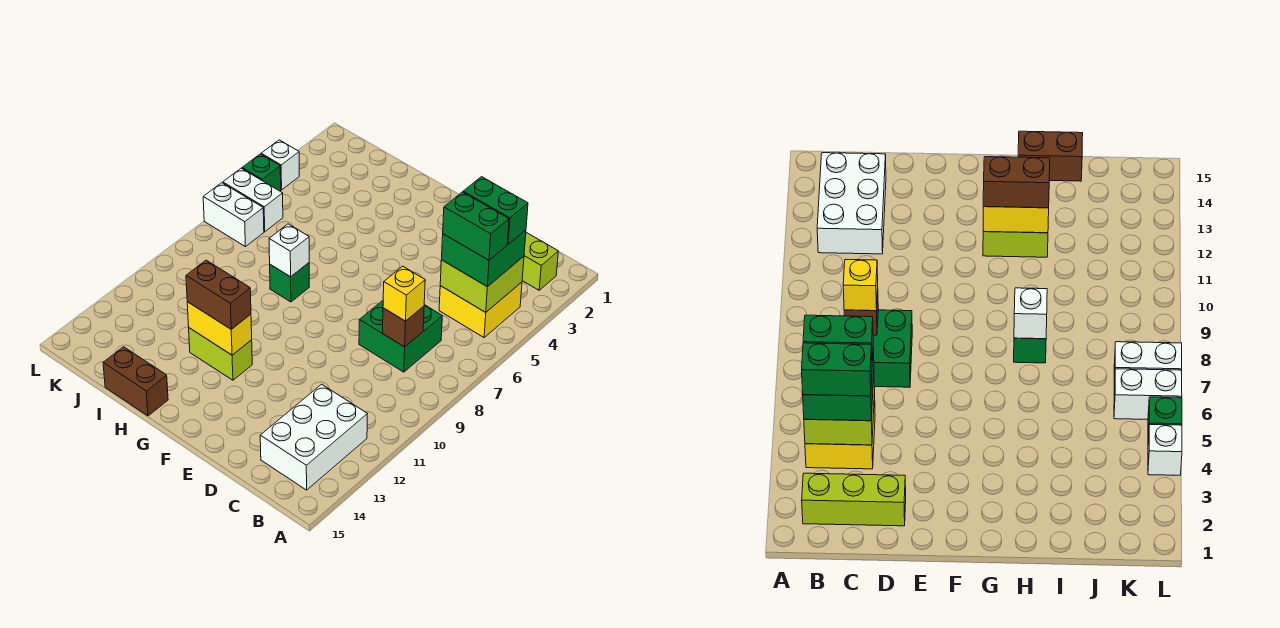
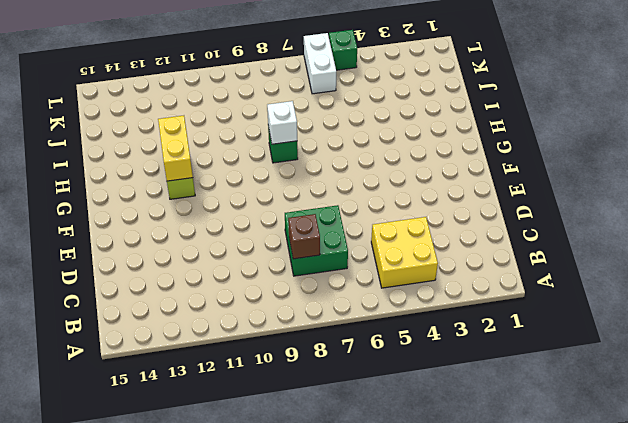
none -> lime brick B2:D2 level 1
none -> white brick B12:C14 level 1
none -> brown brick H15:I15 level 1

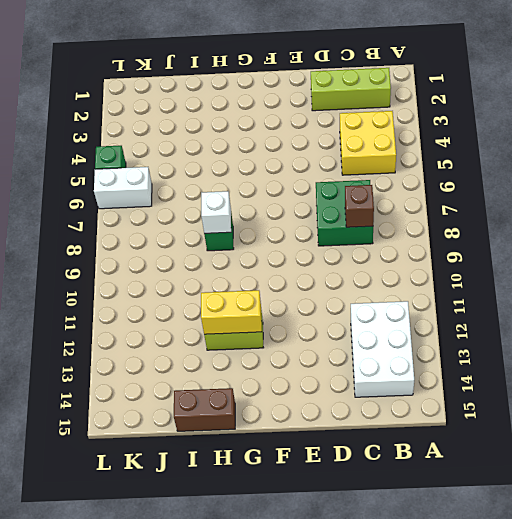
none -> white brick K7:L7 level 1
none -> white brick L4 level 1
none -> lime brick B4:C5 level 2

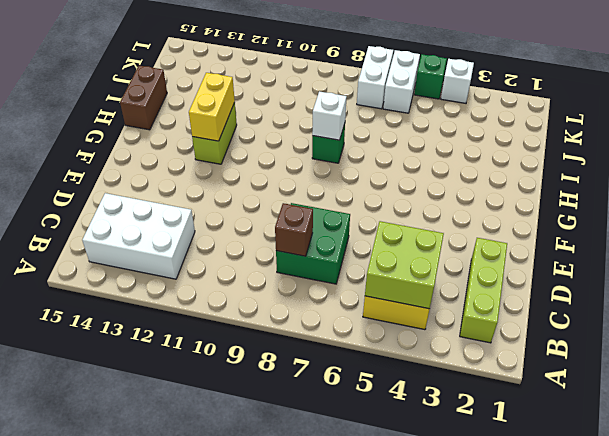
none -> green brick B4:C5 level 3
none -> yellow brick C8 level 3
none -> brown brick G12:H12 level 3

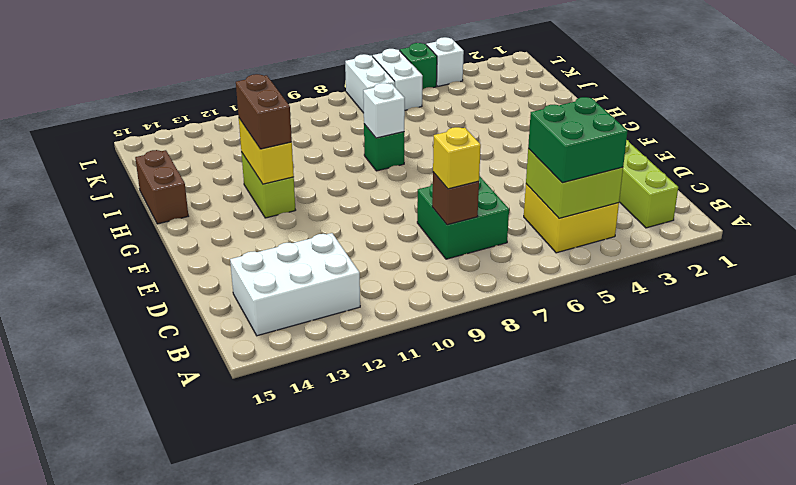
none -> green brick B4:C4 level 4
none -> green brick B5:C5 level 4

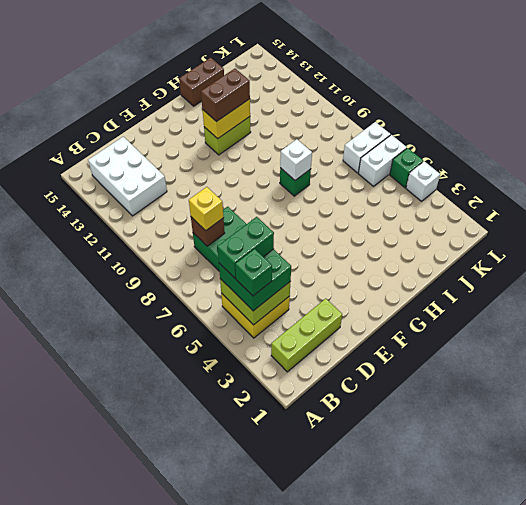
green brick B4 level 4 -> green brick B4:C4 level 4

